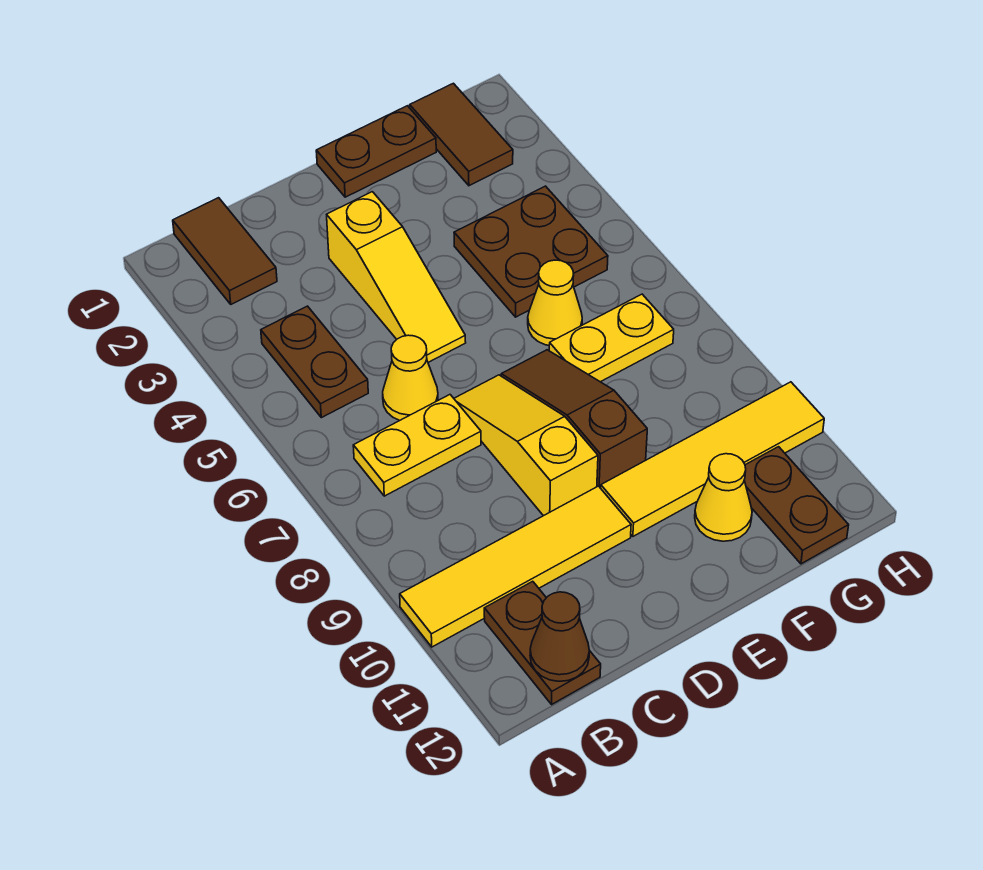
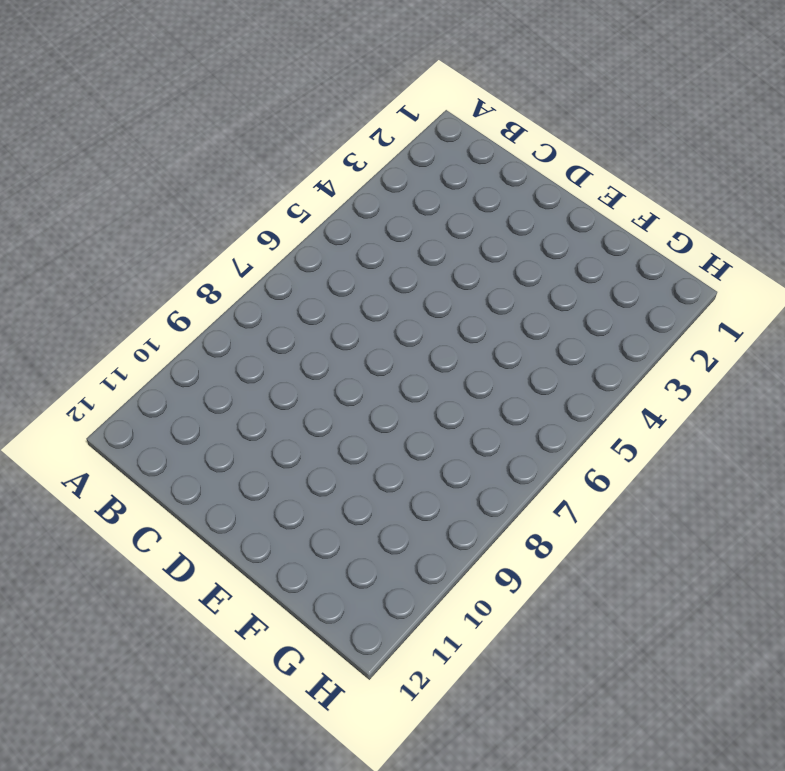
none -> yellow tile A10:D10 level 1
none -> brown tile B1:B2 level 1
none -> brown plate B4:B5 level 1

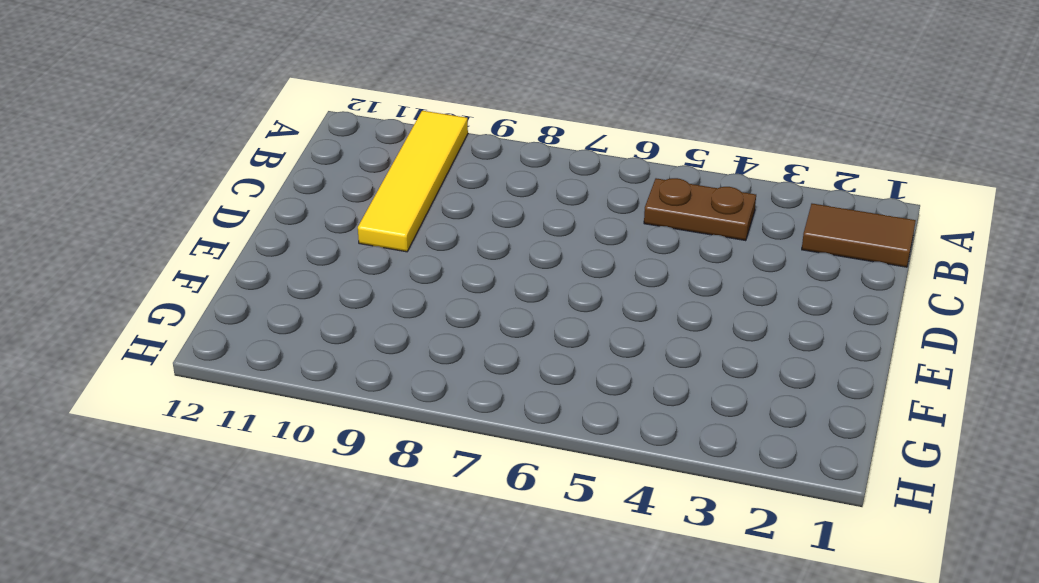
none -> yellow plate B7:C7 level 1
none -> brown plate B11:B12 level 1
none -> yellow cone C6 level 1

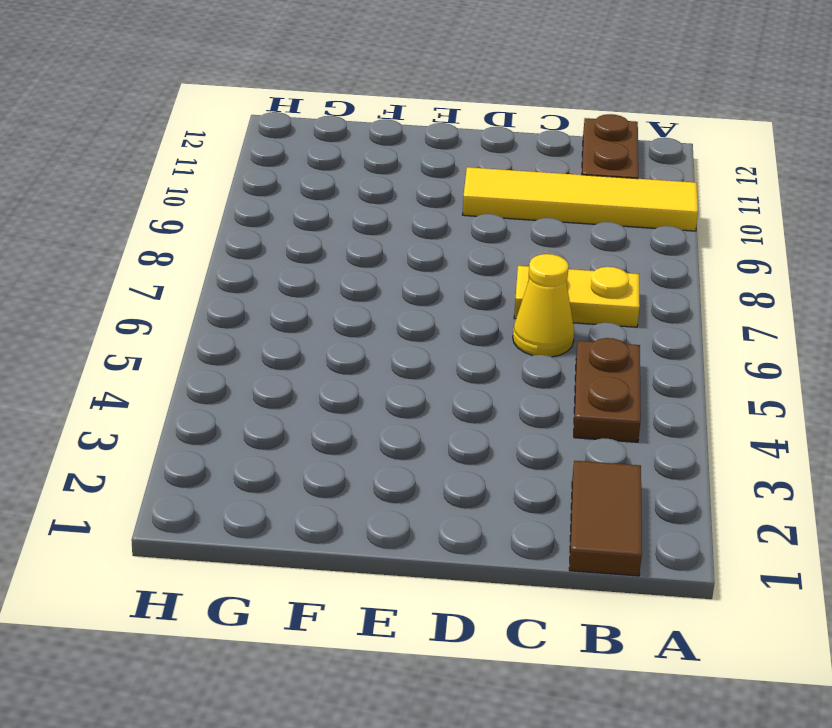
none -> yellow slope D3:D5 level 1 top 3
none -> yellow slope D7:D9 level 1 top 9
none -> brown plate E1:F1 level 1

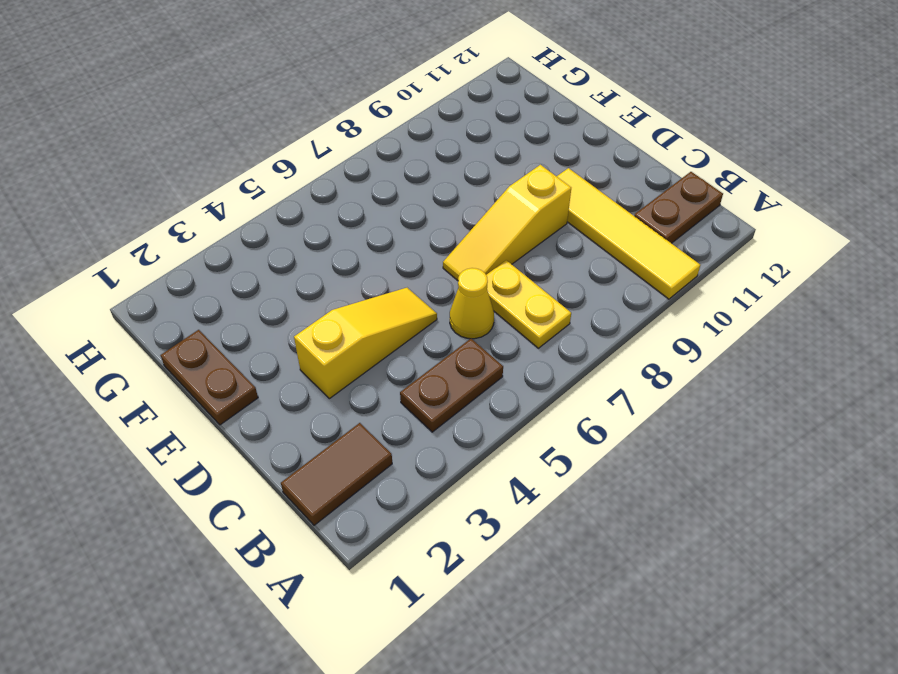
none -> brown slope E7:E9 level 1 top 9
none -> yellow tile E10:H10 level 1
none -> brown plate F4:G5 level 1

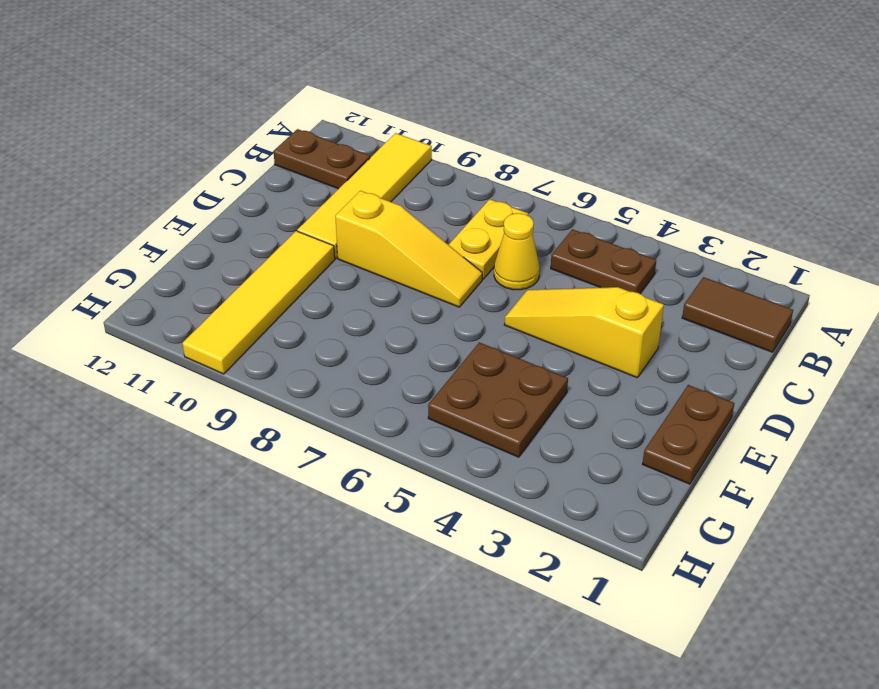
none -> brown slope E7:E9 level 1 top 9
none -> yellow cone F6 level 1
none -> yellow plate F7:G7 level 1

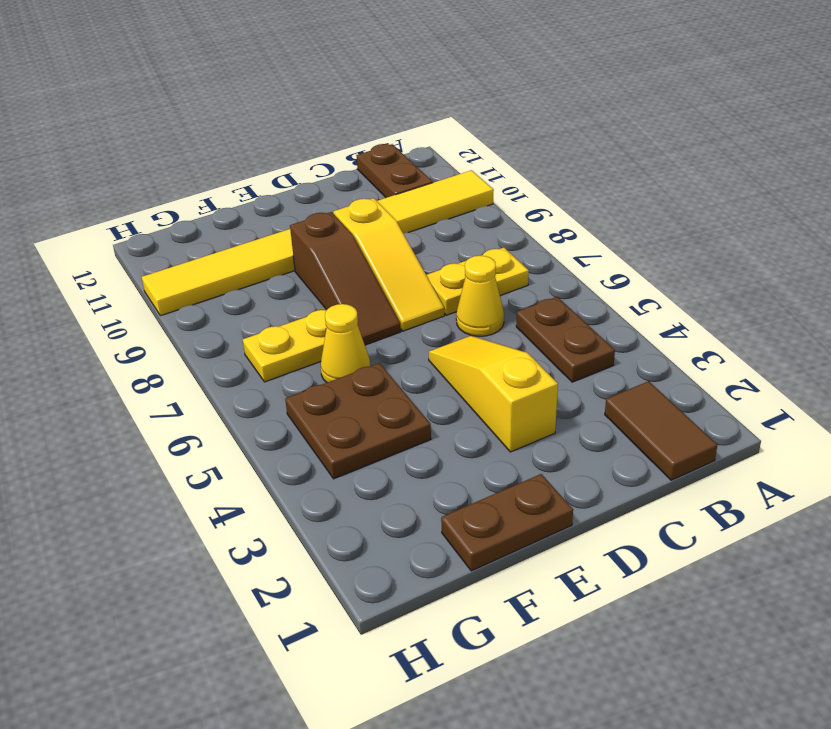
none -> yellow cone F11 level 1
none -> brown tile G1:G2 level 1
none -> brown plate G11:G12 level 1

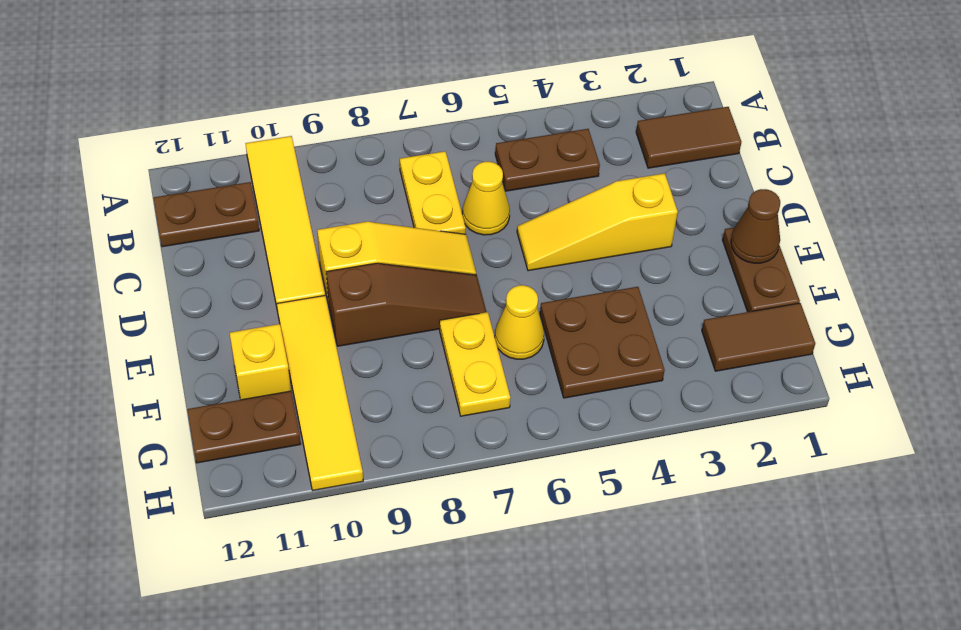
brown cone E1 level 2 -> brown cone B12 level 2
yellow brick F11 level 1 -> yellow cone F11 level 1

